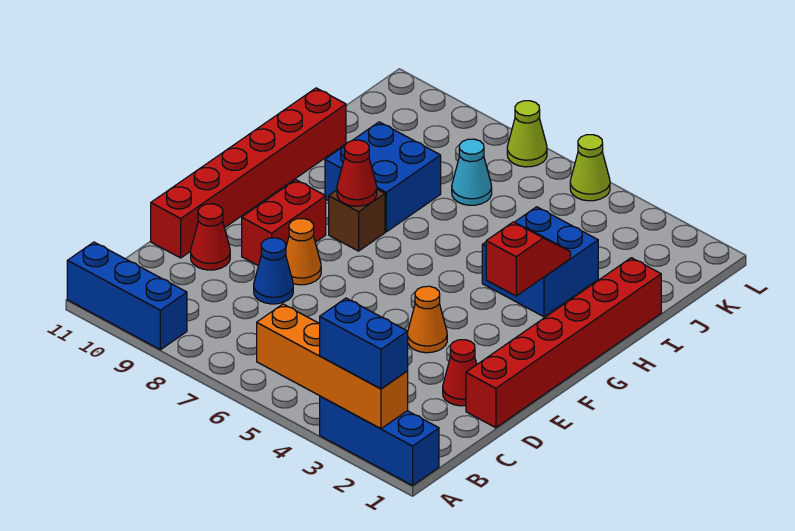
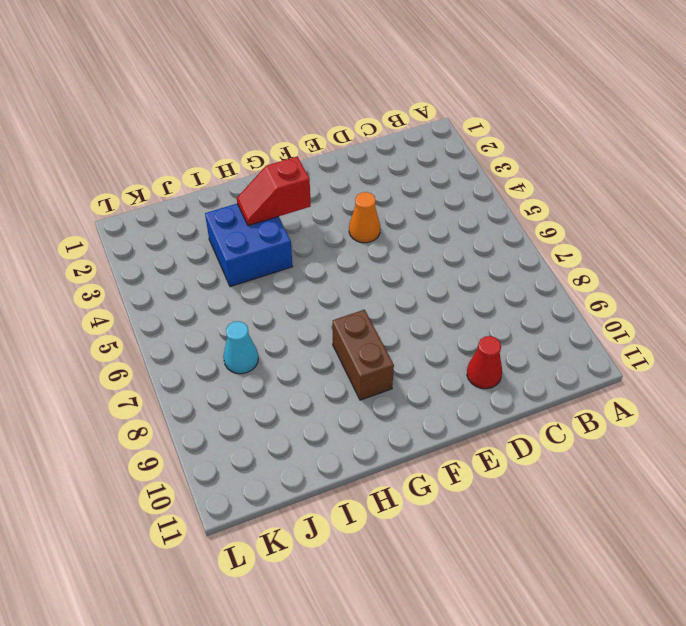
brown brick G8:G9 level 1 -> brown brick G8 level 1
none -> blue brick A1:A3 level 1
none -> blue brick A9:A11 level 1
none -> red brick D1:I1 level 1

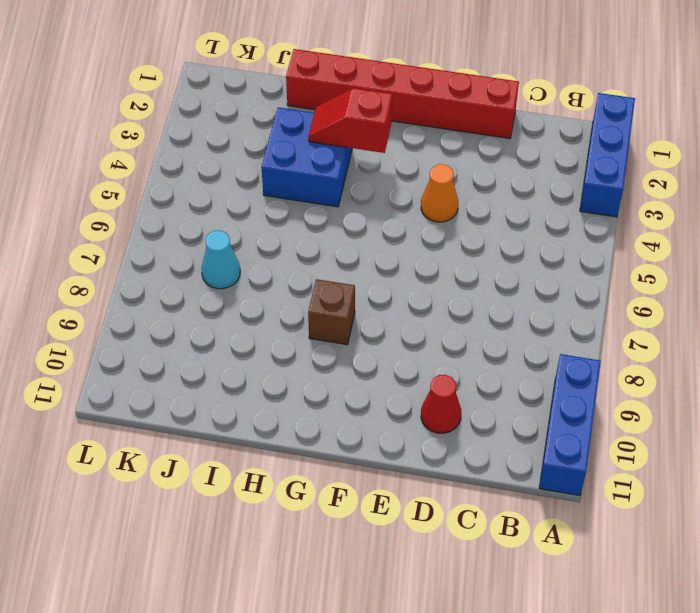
none -> red cone D2 level 1
none -> blue cone D8 level 1
none -> red brick D11:I11 level 1

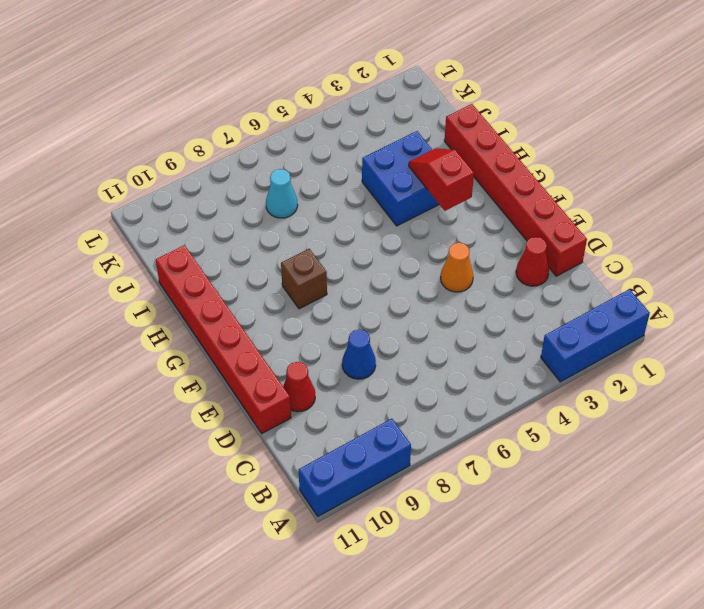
none -> orange cone E8 level 1
none -> red brick E9:F9 level 1
none -> blue brick H8:I9 level 1

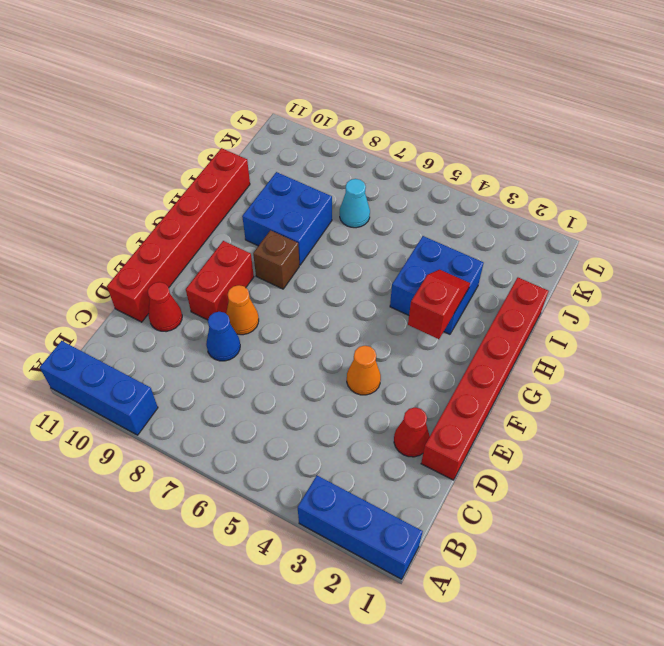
none -> lime cone L5 level 1
none -> lime cone L7 level 1
none -> orange brick A2:A5 level 2

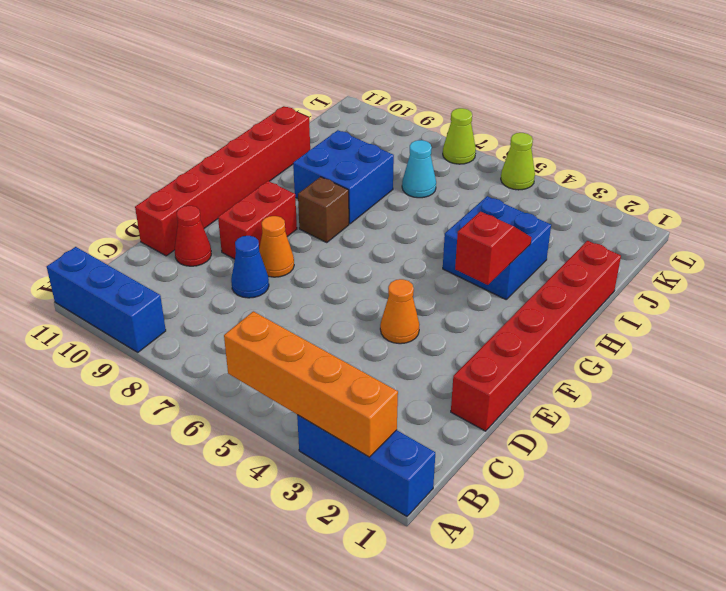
none -> red cone D2 level 1
none -> red cone G8 level 2
none -> blue brick A2:A3 level 3

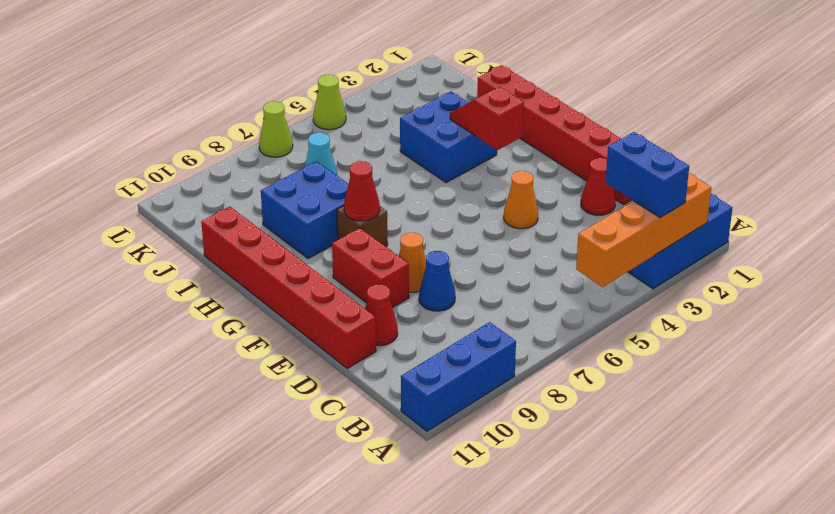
blue brick A3:B3 level 3 -> blue brick A2:A3 level 3

